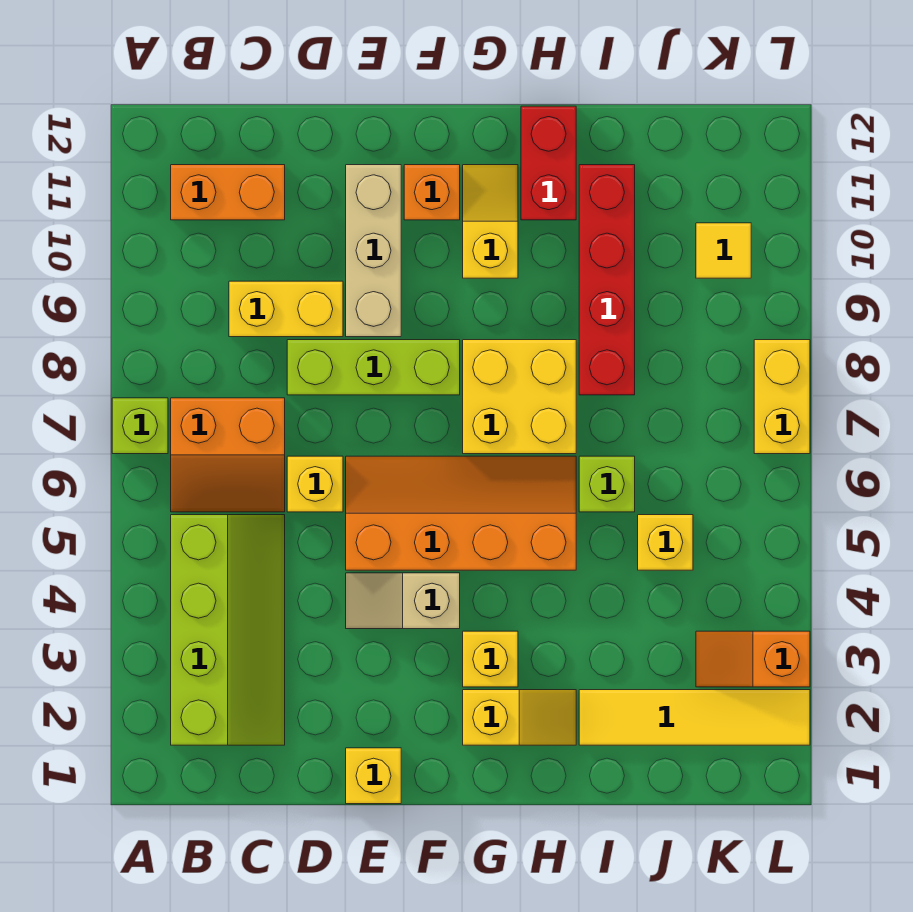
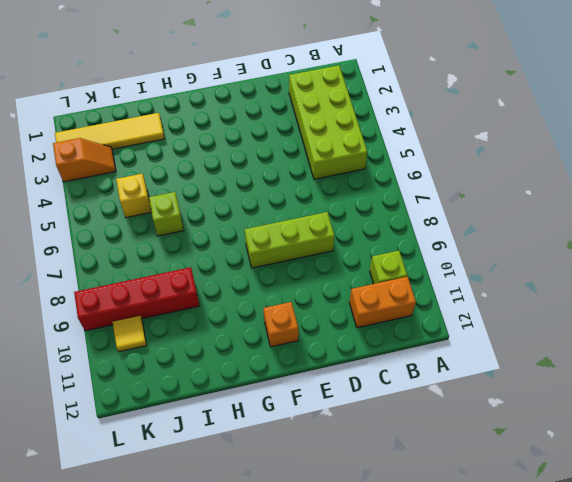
lime brick B2:C5 level 1 -> lime slope B2:C5 level 1 top B
lime brick B10 level 1 -> lime brick A7 level 1
red brick I9:L9 level 1 -> red brick I8:I11 level 1
none -> orange slope B6:C7 level 1 top 7
none -> yellow brick C9:D9 level 1
none -> yellow brick D6 level 1

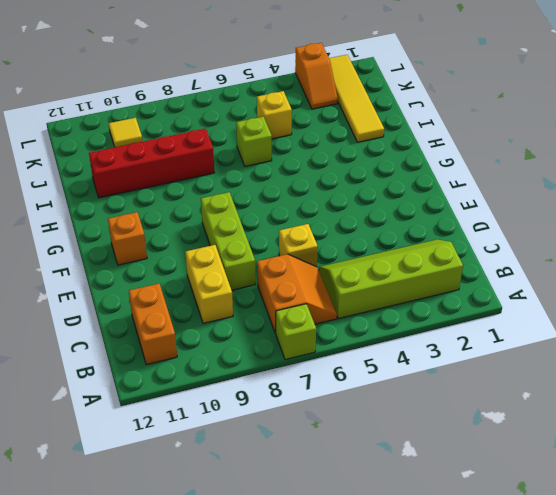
none -> yellow brick E1 level 1
none -> tan slope E4:F4 level 1 top F
none -> orange slope E5:H6 level 1 top 5

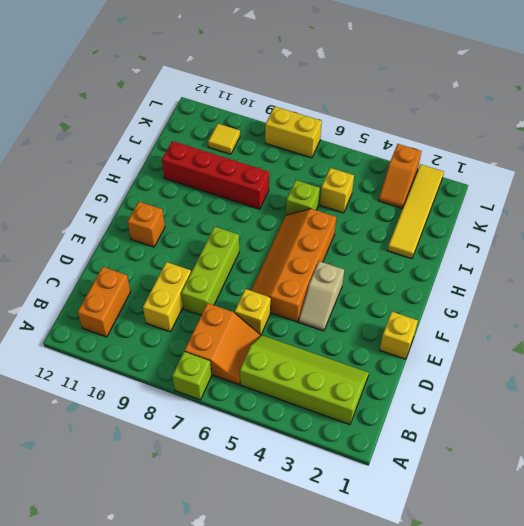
none -> tan brick E9:E11 level 1
none -> yellow slope G2:H2 level 1 top G
none -> yellow brick G3 level 1

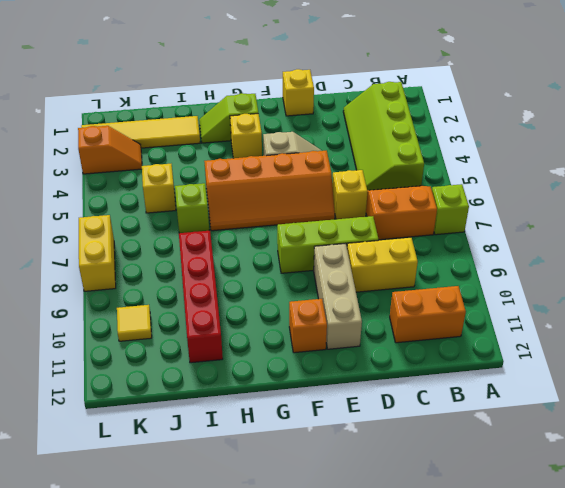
lime slope G2:H2 level 1 top G -> yellow slope G2:H2 level 1 top G
none -> yellow brick G7:H8 level 1
none -> yellow slope G10:G11 level 1 top 10
none -> red brick H11:H12 level 1

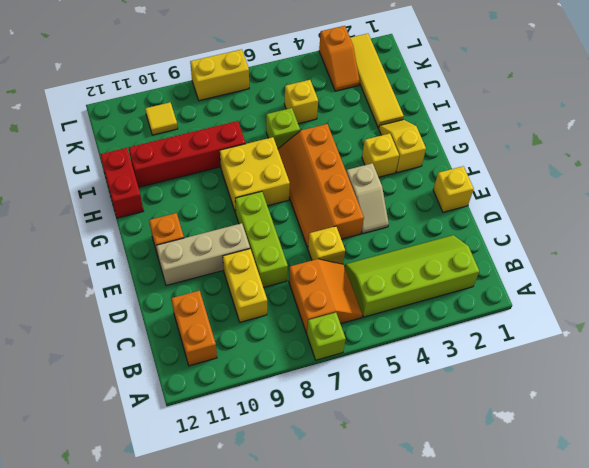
red brick H12:I12 level 1 -> red brick H11:H12 level 1
none -> yellow slope G10:G11 level 1 top 10

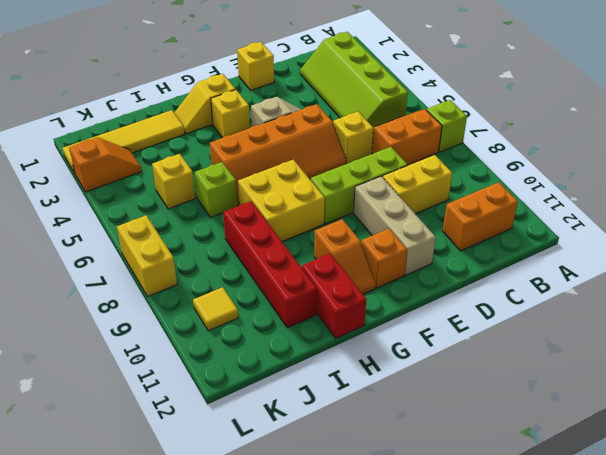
orange slope G10:G11 level 1 top 10 -> yellow slope G10:G11 level 1 top 10

